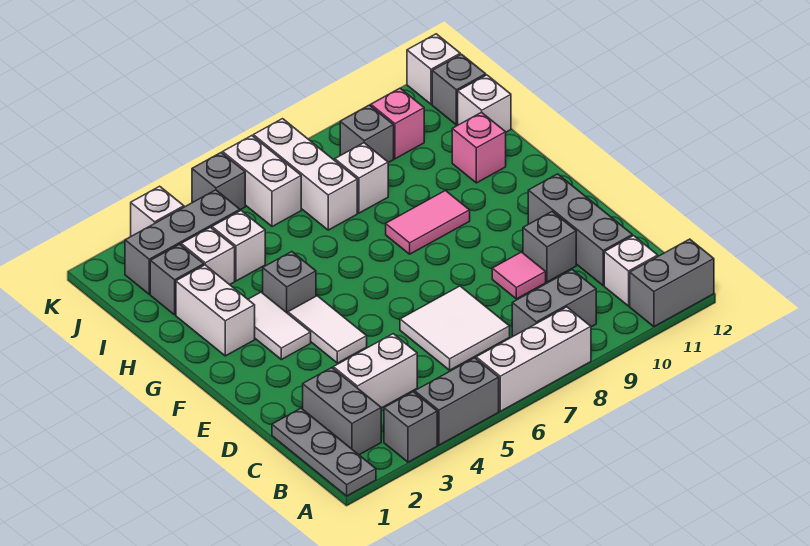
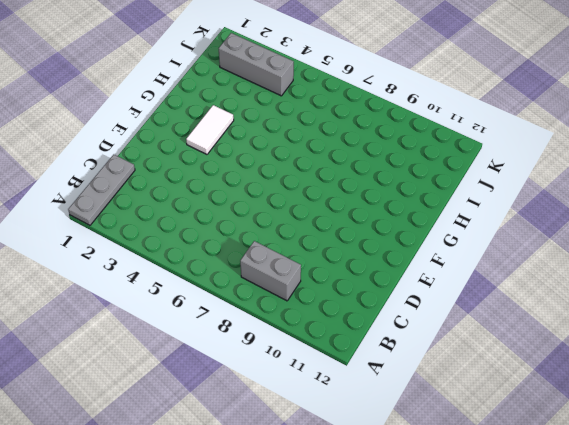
none -> grey brick A3 level 1
none -> grey brick A4:A5 level 1
none -> white brick A6:A8 level 1
none -> grey brick A11:A12 level 1

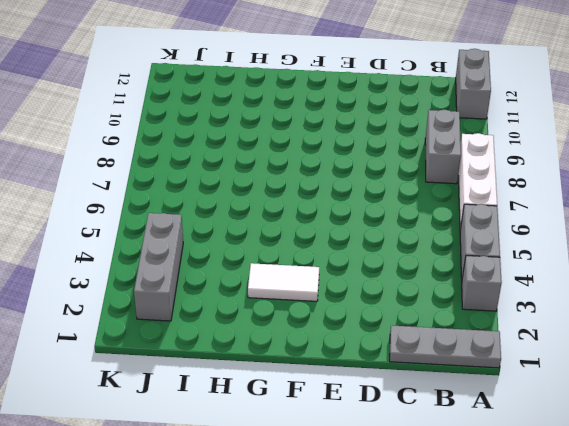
none -> grey brick B2:C2 level 1
none -> white brick B11 level 1
none -> white brick C3:C4 level 1
none -> white tile C6:D7 level 1

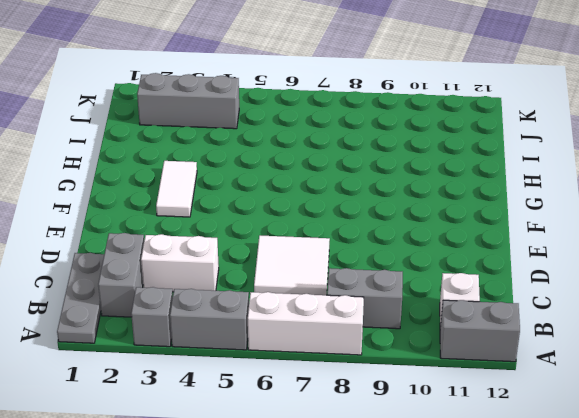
none -> grey brick C11:E11 level 1
none -> pink tile D9 level 1
none -> grey brick D10 level 1
none -> white tile E4:F4 level 1

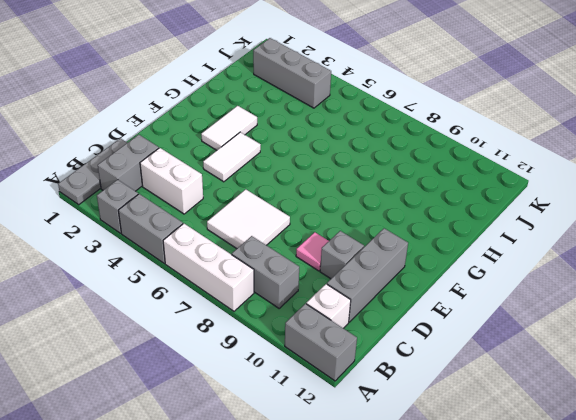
none -> white brick G2:H2 level 1
none -> grey brick G4 level 1
none -> pink tile G8:G9 level 1
none -> pink brick H11 level 1

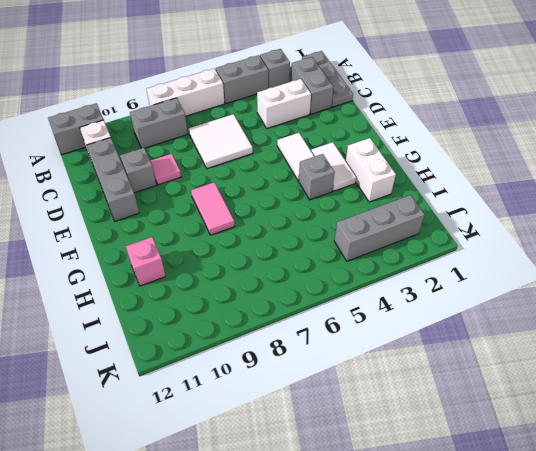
pink tile F8:G8 level 1 -> pink tile G8:G9 level 1
none -> grey brick I2 level 1
none -> white brick I3 level 1
none -> white brick I4 level 1
none -> white brick I7:K7 level 1

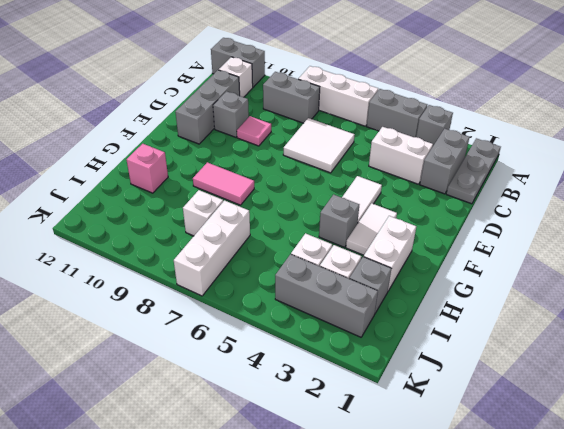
none -> white brick I12 level 1
none -> white brick J6:K6 level 1
none -> grey brick J9 level 1
none -> pink brick J10 level 1

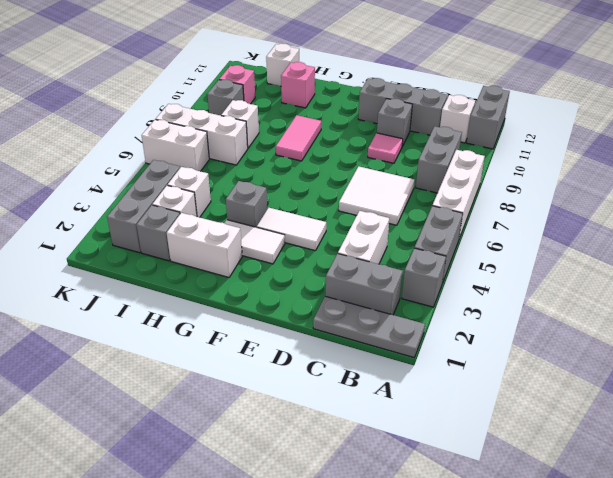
none -> grey brick J12 level 1
none -> white brick K3 level 1
none -> grey brick K5 level 1
none -> white brick K12 level 1

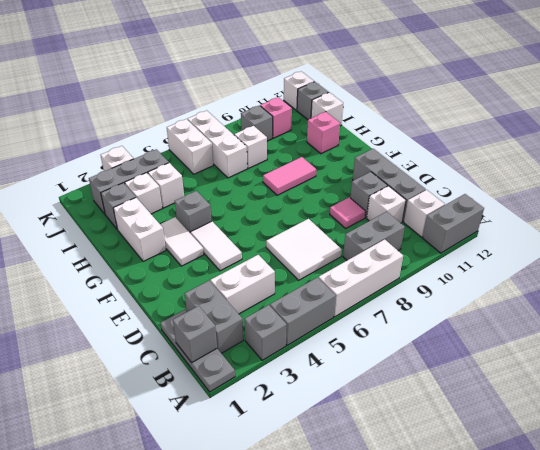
grey brick B1 level 2 -> grey brick K5 level 1
white brick C10 level 1 -> none

